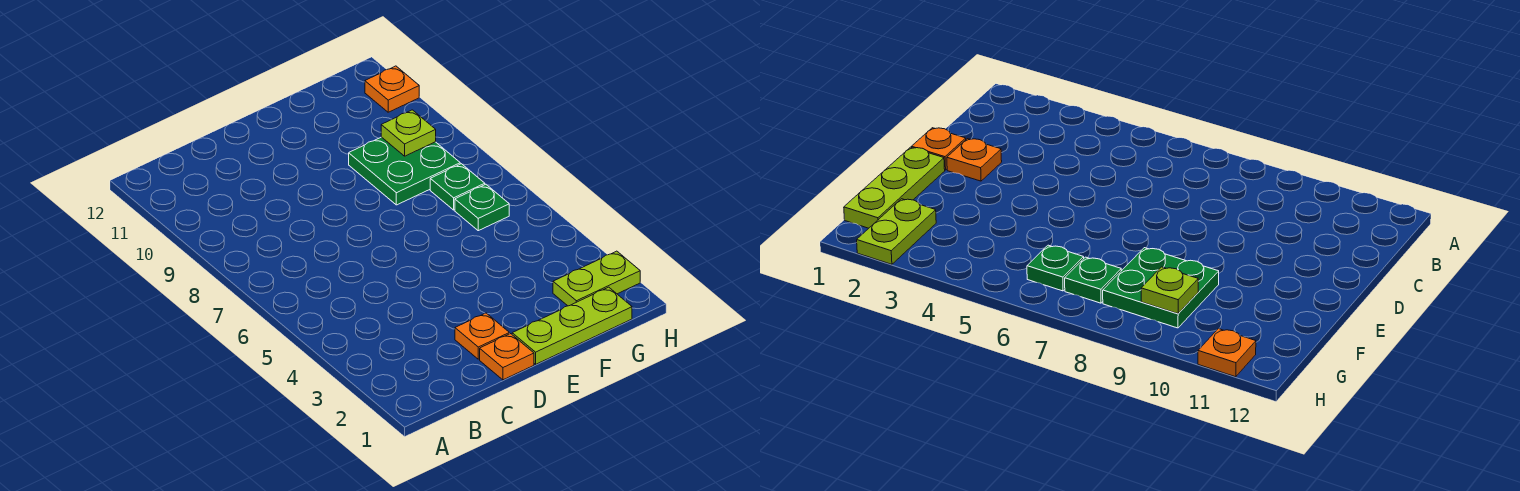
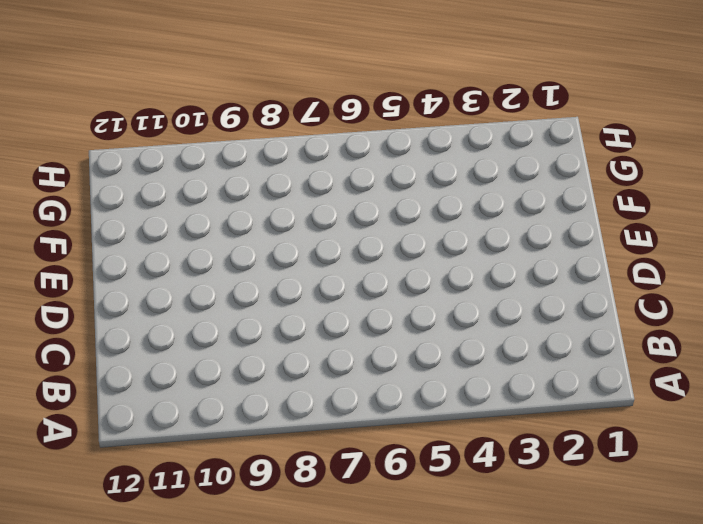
none -> orange plate D1 level 1
none -> orange plate D2 level 1

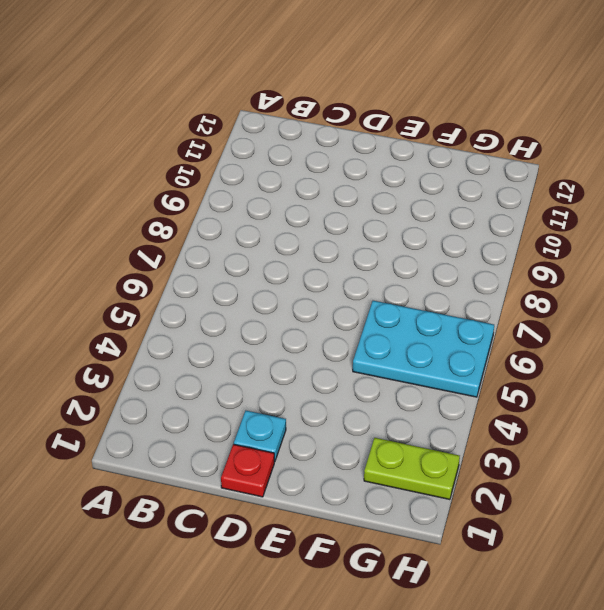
red plate D1 level 1 -> orange plate D1 level 1
cyan plate D2 level 1 -> orange plate D2 level 1
cyan plate F5:H6 level 1 -> green plate G6 level 1
none -> lime plate E1:G1 level 1
none -> green plate F8:G9 level 1

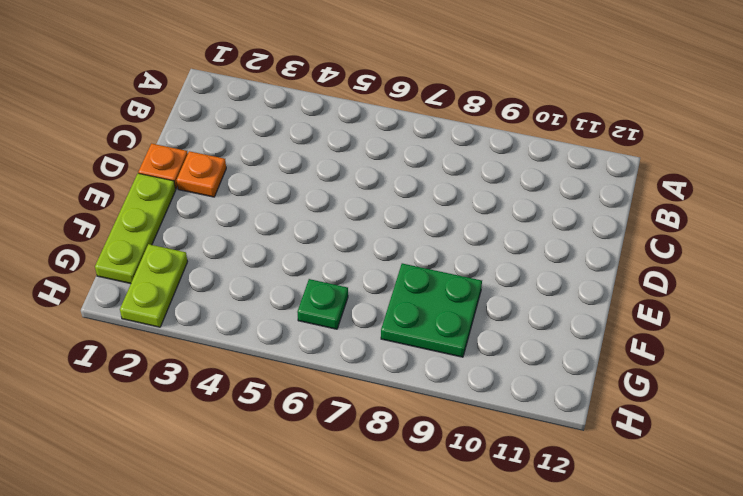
none -> green plate G7 level 1
none -> orange plate H11 level 1

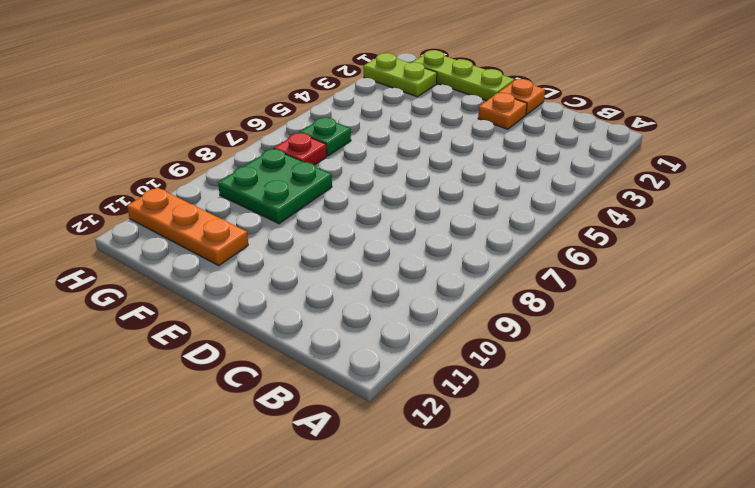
orange plate F11:H11 level 1 -> orange plate H11 level 1
red plate G7 level 1 -> green plate G7 level 1
none -> lime plate G9 level 2

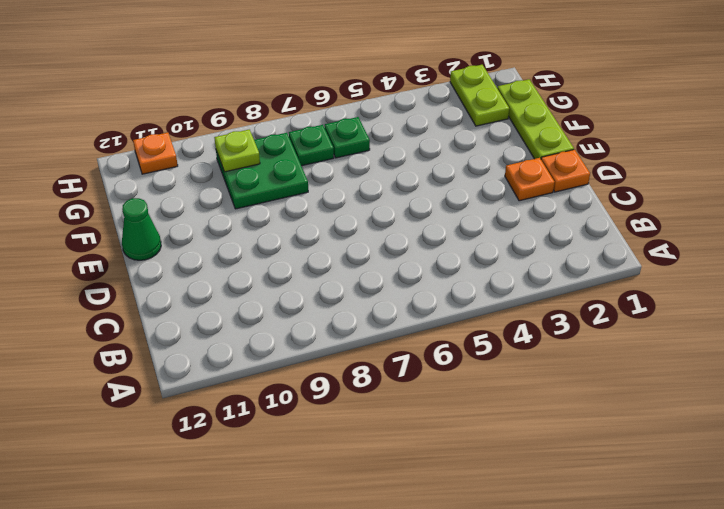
green cone E12 level 1 -> none

